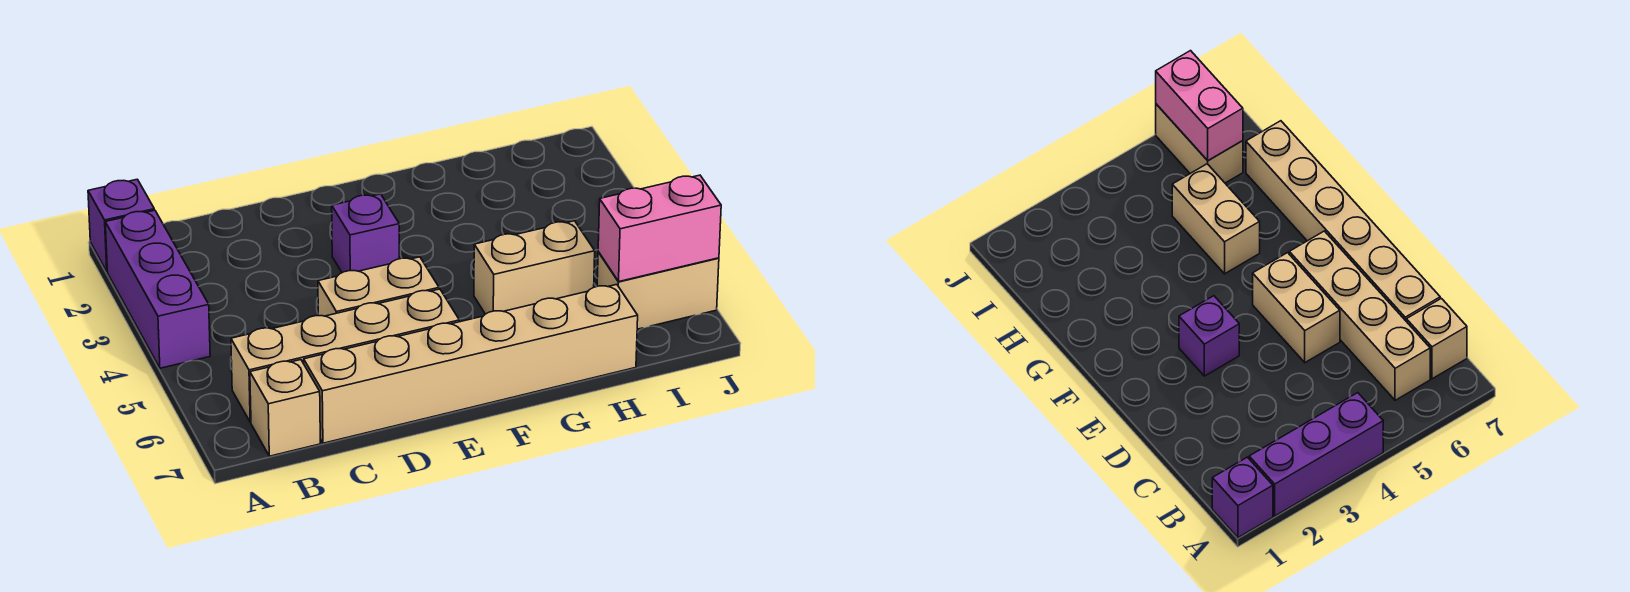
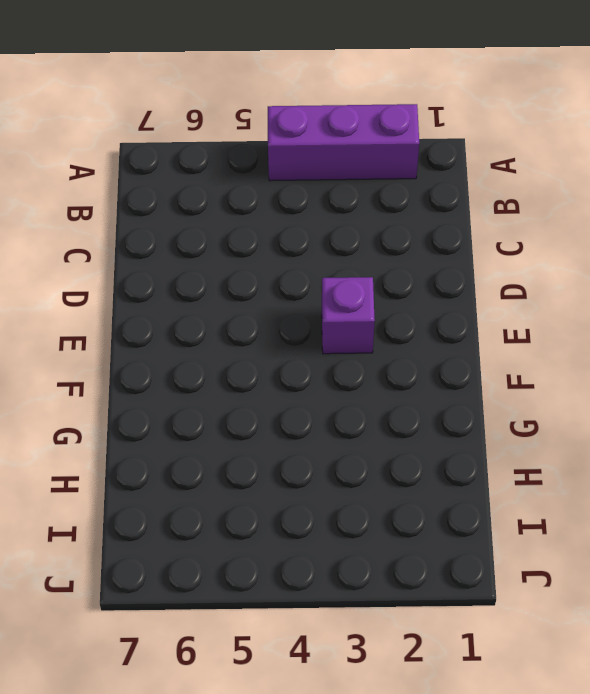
none -> purple brick A1 level 1
none -> tan brick B6:E6 level 1

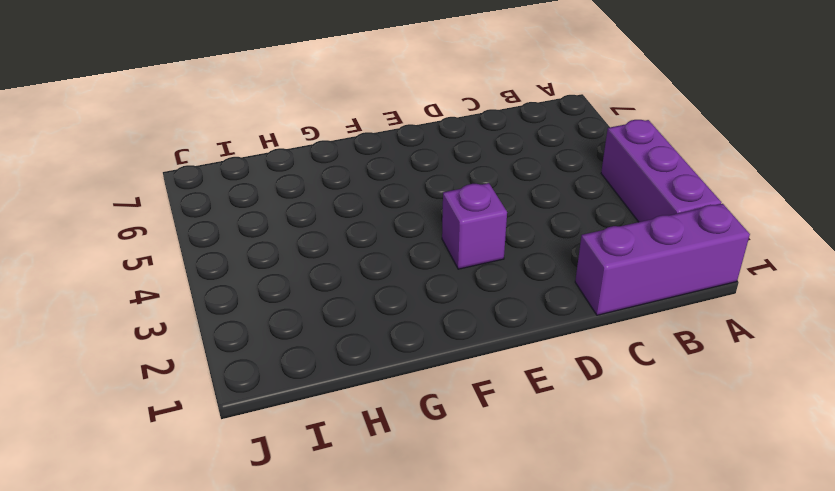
purple brick A1:C1 level 1 -> purple brick A1 level 1
none -> tan brick B6:E6 level 1
none -> tan brick B7 level 1

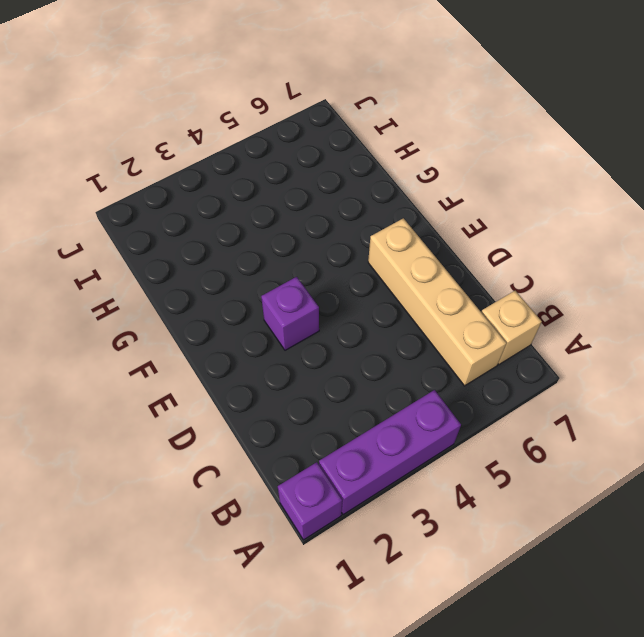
none -> tan brick C7:H7 level 1
none -> tan brick D5:E5 level 1

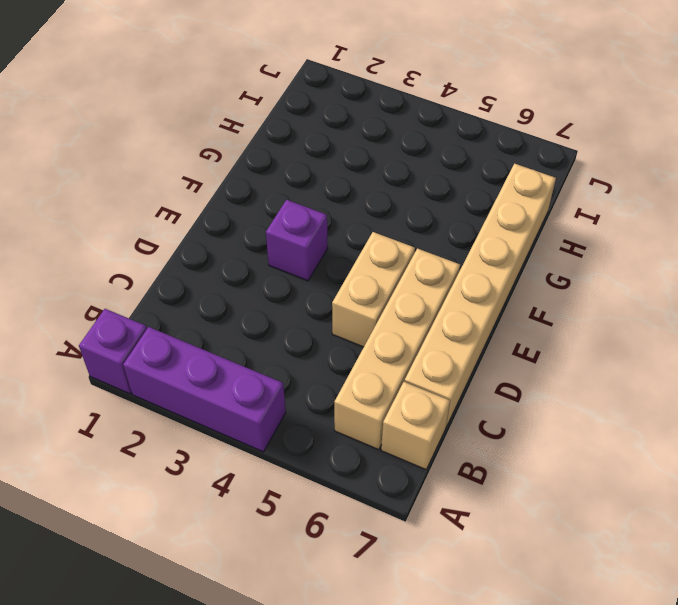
none -> tan brick G5:H5 level 1
none -> tan brick I6:J6 level 1

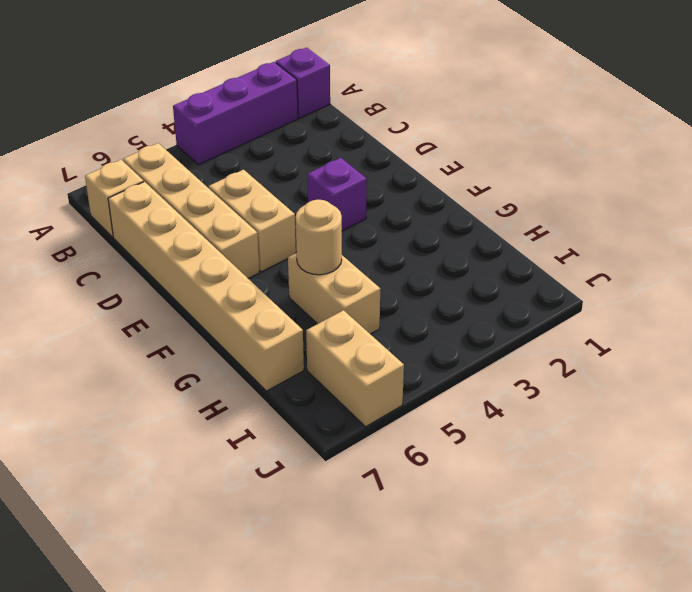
tan round brick G5 level 2 -> none
none -> pink brick I6:J6 level 2

